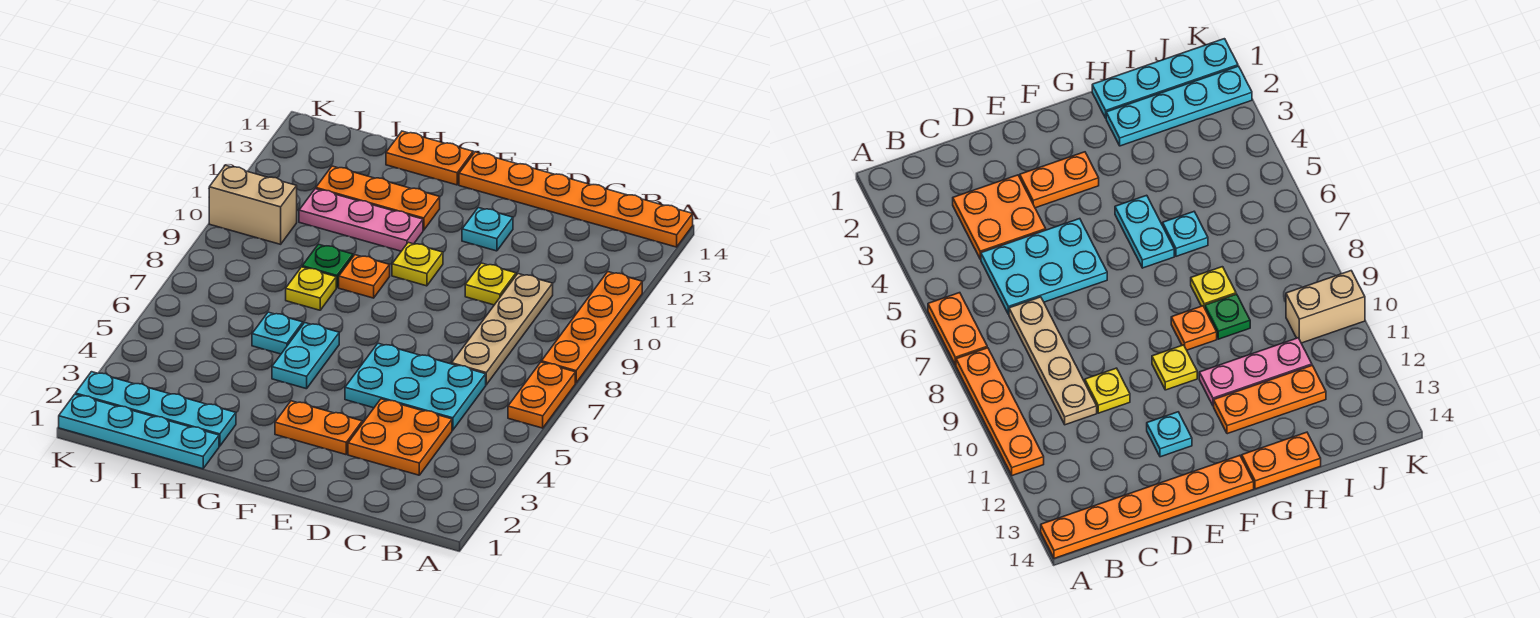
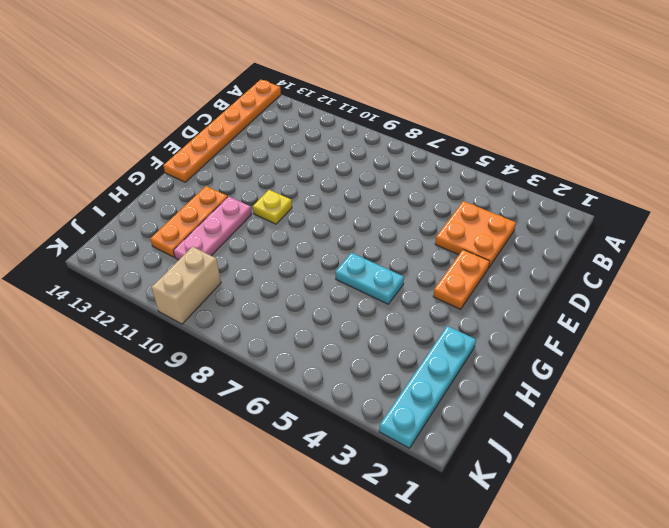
none -> orange plate A6:A7 level 1
none -> orange plate A8:A11 level 1
none -> cyan plate C5:E6 level 1

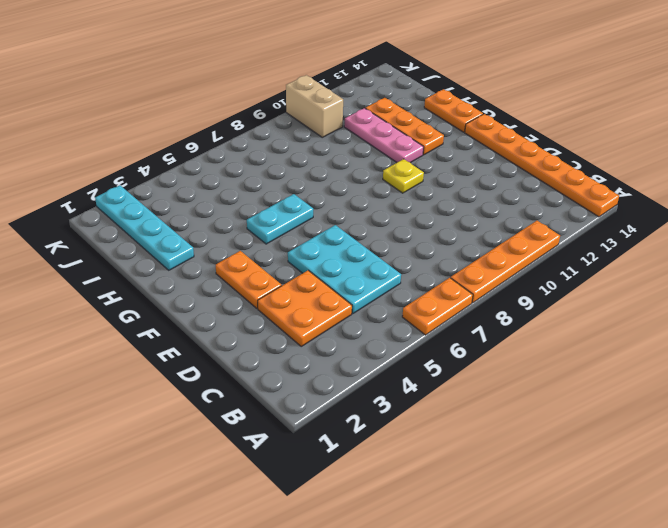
none -> tan plate C7:C10 level 1
none -> yellow plate D10 level 1
none -> cyan plate E12 level 1

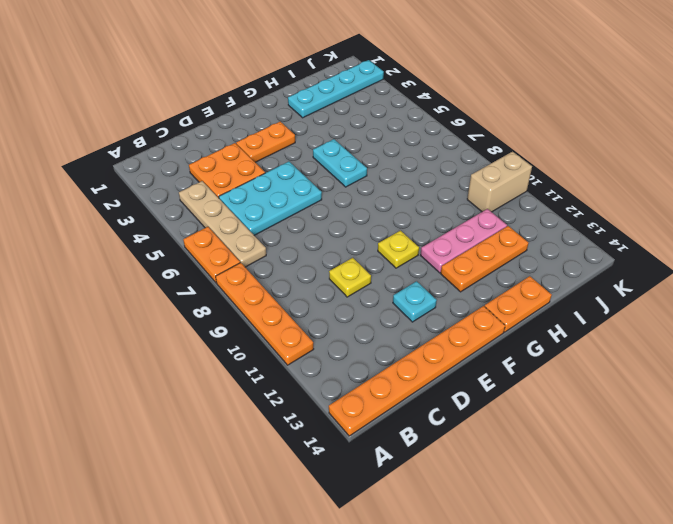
tan plate B4:B7 level 1 -> tan plate C7:C10 level 1
none -> orange plate G9 level 1
none -> cyan plate H1:K1 level 1
none -> cyan plate H6 level 1

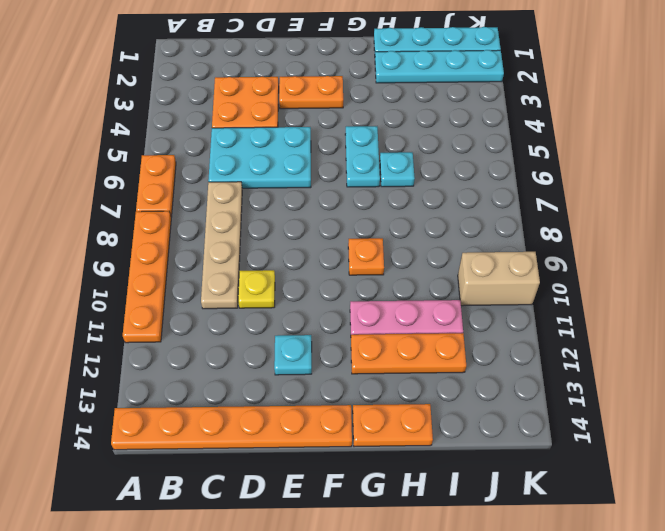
none -> yellow plate F10 level 1
none -> yellow plate H8 level 1
none -> green plate H9 level 1

